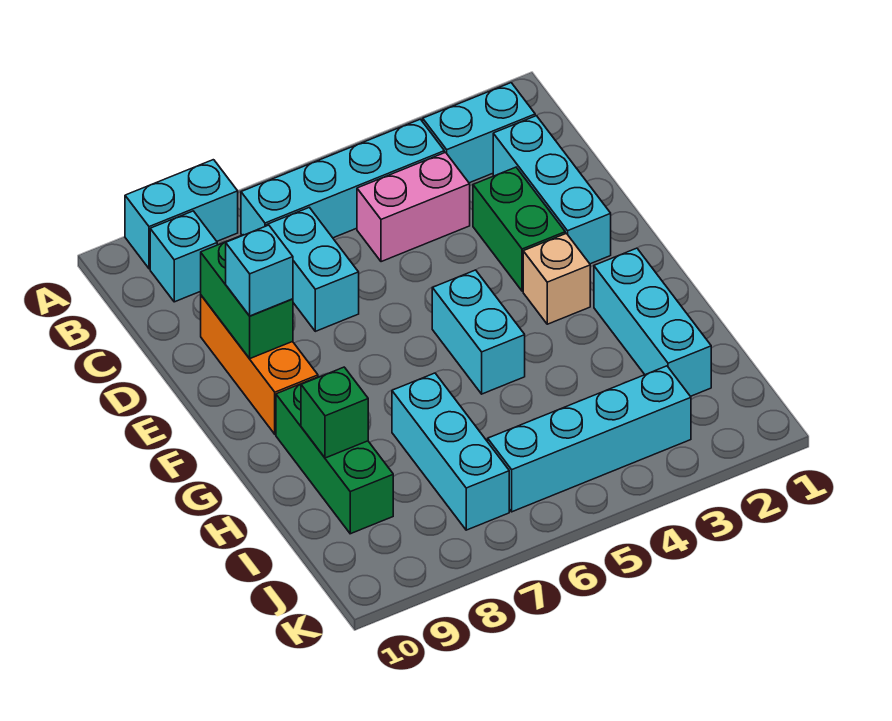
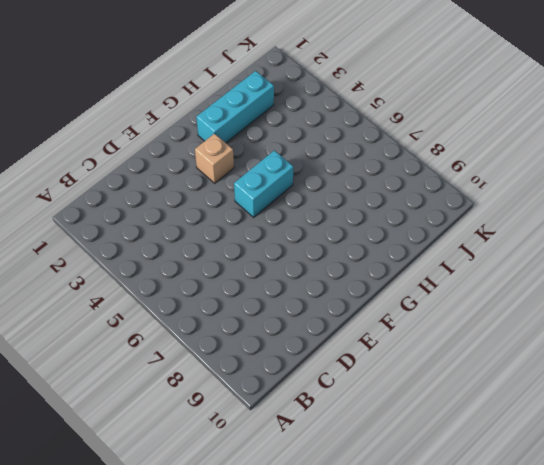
none -> cyan brick A8:A9 level 1
none -> cyan brick B2:B3 level 1
none -> cyan brick B4:B7 level 1

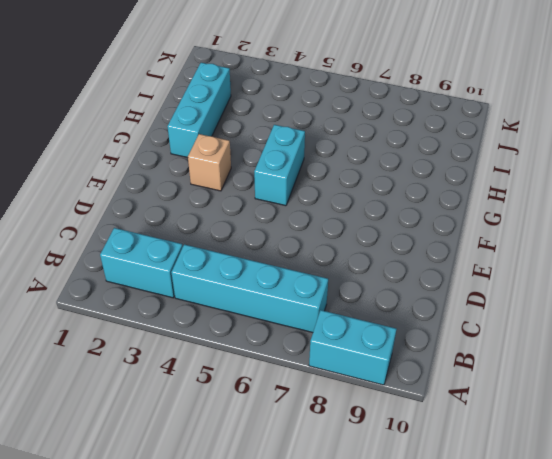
none -> cyan brick B9 level 1
none -> cyan brick C2:E2 level 1
none -> pink brick C4:C5 level 1

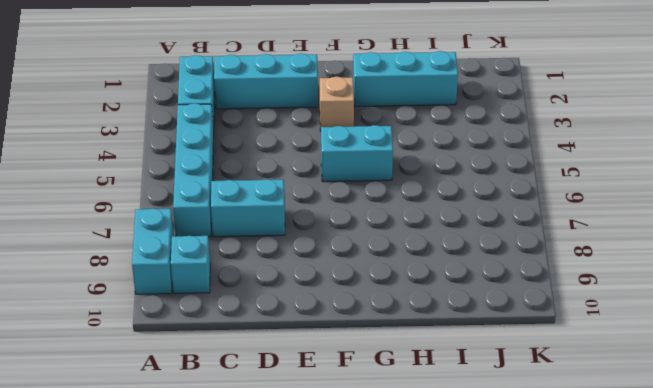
none -> pink brick C4:C5 level 1
none -> green brick D3:E3 level 1
none -> orange brick D9:F9 level 1

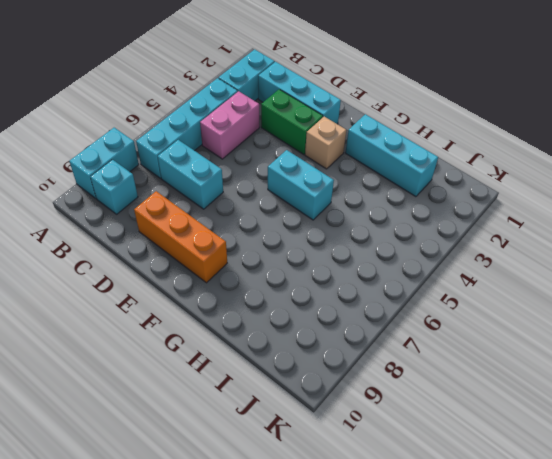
none -> green brick G9:I9 level 1
none -> cyan brick H7:J7 level 1
none -> cyan brick J3:J6 level 1

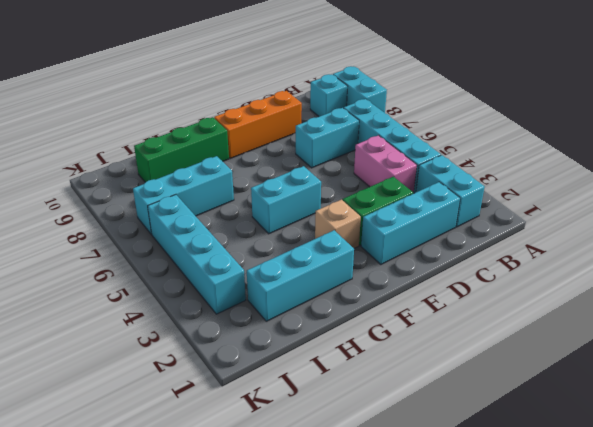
none -> green brick D9:E9 level 2
none -> green brick H9 level 2
none -> cyan brick E9 level 3

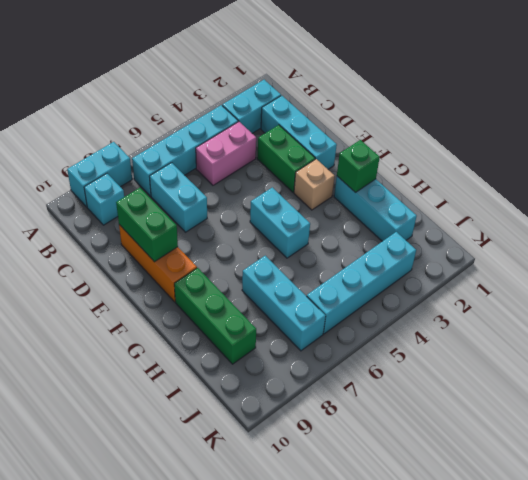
green brick G2 level 2 -> green brick H9 level 2
none -> cyan brick E9 level 3

